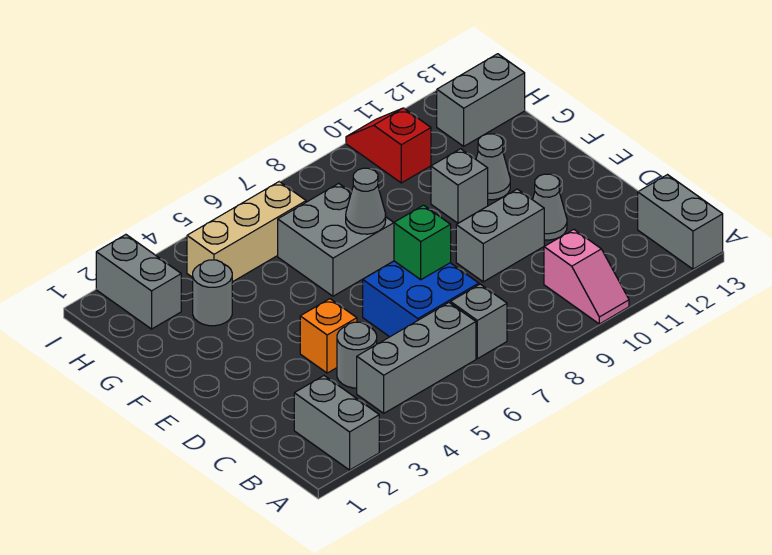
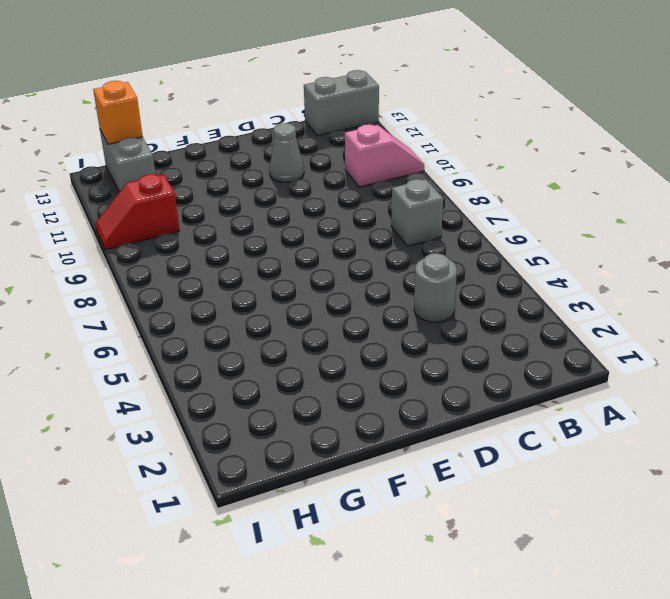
orange brick H13 level 2 -> orange brick D4 level 1
none -> grey brick A2:B2 level 1
none -> grey brick B4:B6 level 1
none -> blue brick C6:D7 level 1

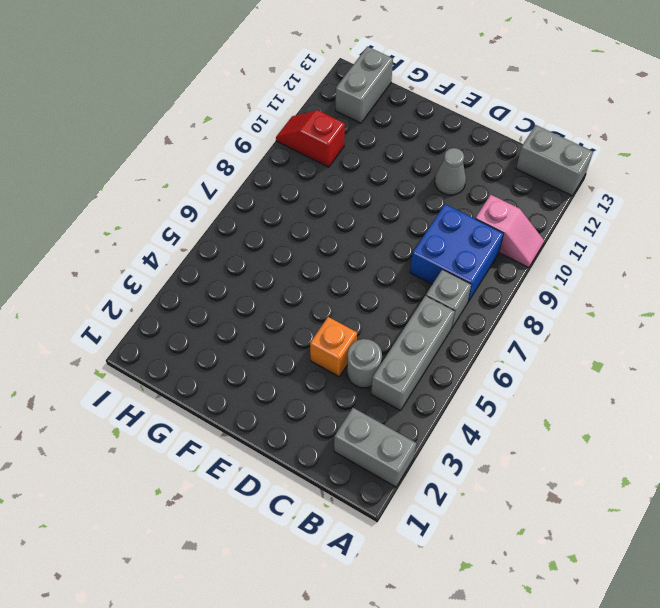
blue brick B8:C9 level 1 -> blue brick C6:D7 level 1
none -> grey brick D9:D10 level 1
none -> grey brick F6:G7 level 1
none -> grey brick F10 level 1

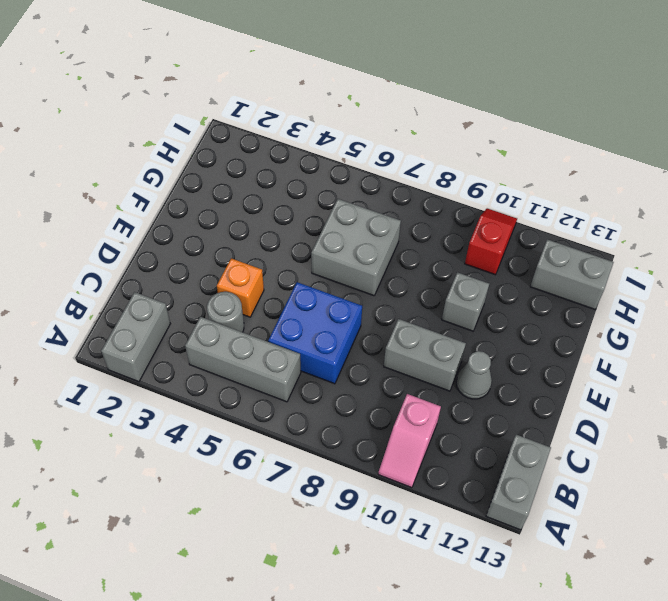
none -> grey brick B7 level 1
none -> grey cone F11 level 1
none -> grey round brick G3 level 1

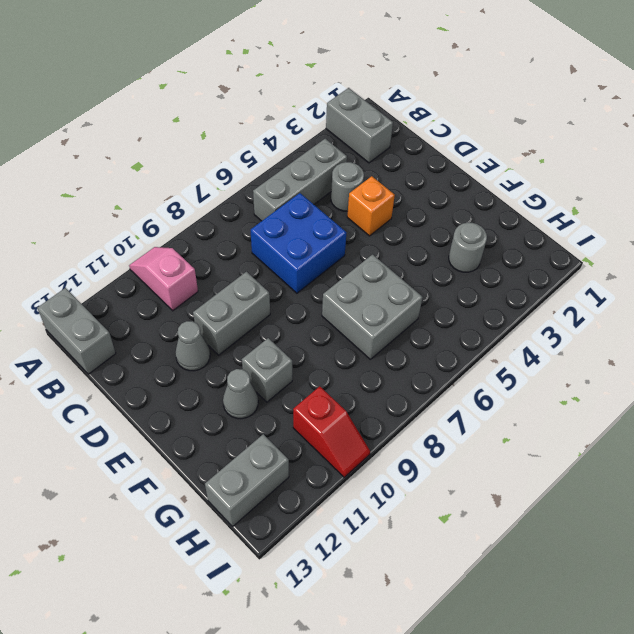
none -> grey brick B7 level 1
none -> grey brick H2:I2 level 1
none -> tan brick H4:H6 level 1

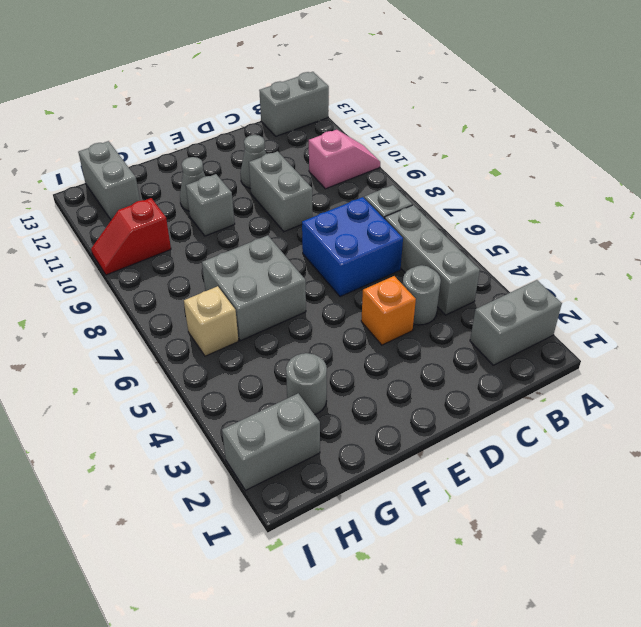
tan brick H6 level 1 -> tan brick H4:H6 level 1
none -> green brick D7 level 2
none -> grey cone F7 level 2

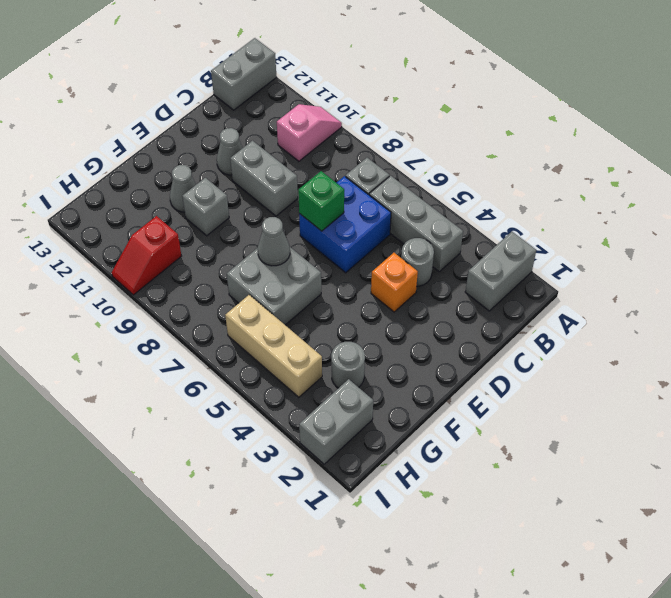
none -> grey brick H12:H13 level 1

